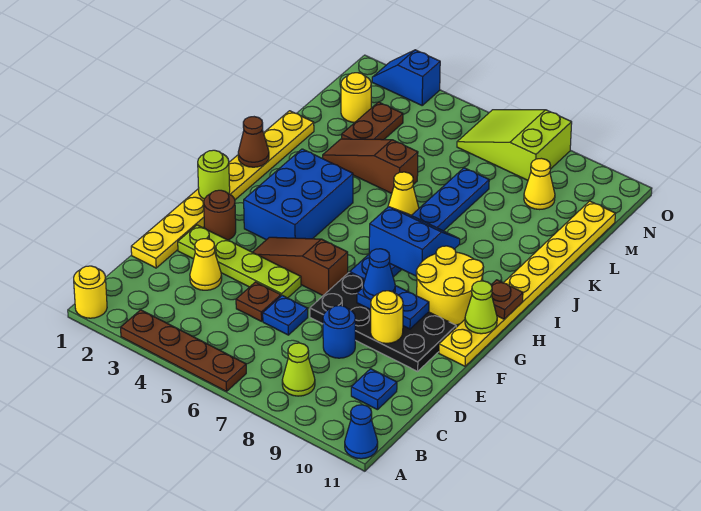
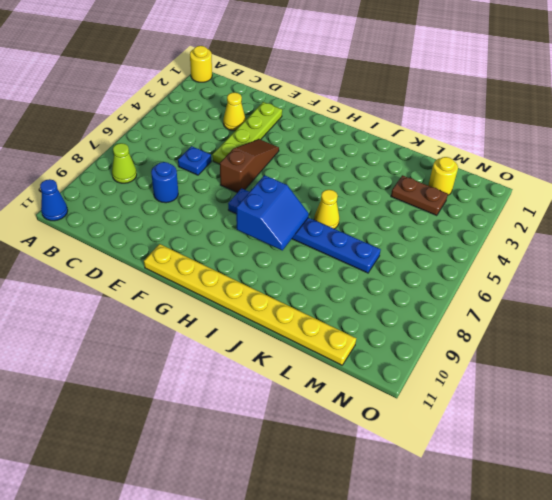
none -> brown plate A3:A6 level 1
none -> blue plate C10 level 1
none -> yellow plate D1:K1 level 1
none -> brown plate D5 level 1

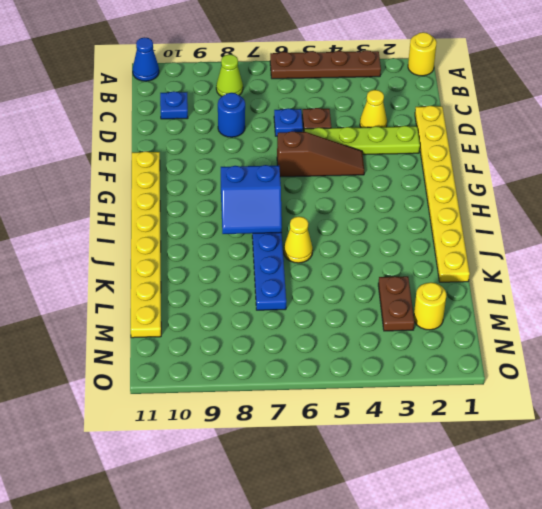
none -> black plate E7:F10 level 1
none -> brown round brick F2 level 1
none -> blue brick G3:I4 level 1
none -> yellow round brick G9:H10 level 1

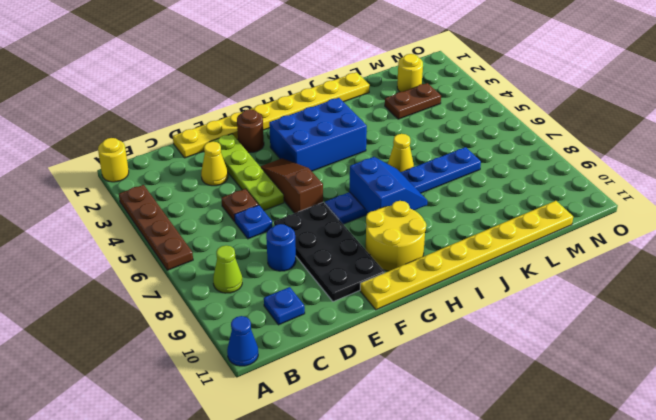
none -> brown slope K3:K5 level 1 top 5
none -> yellow cone M9 level 1
none -> lime slope N6:O8 level 1 top 8
none -> blue slope O2:O3 level 1 top 3

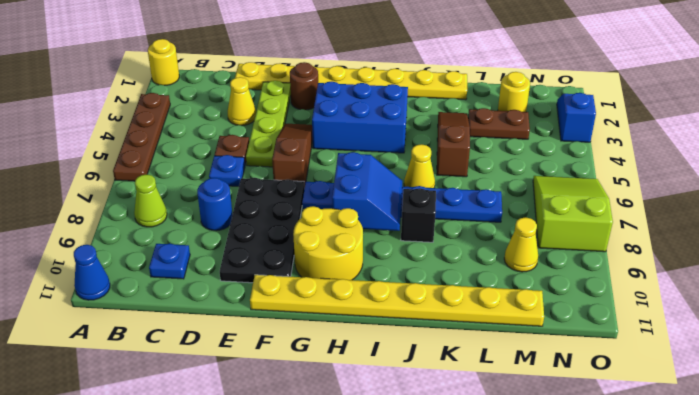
black brick J8 level 1 -> none
none -> yellow round brick E9 level 2
none -> blue plate F8:F9 level 2
none -> lime round brick G1 level 2
none -> lime cone G11 level 2

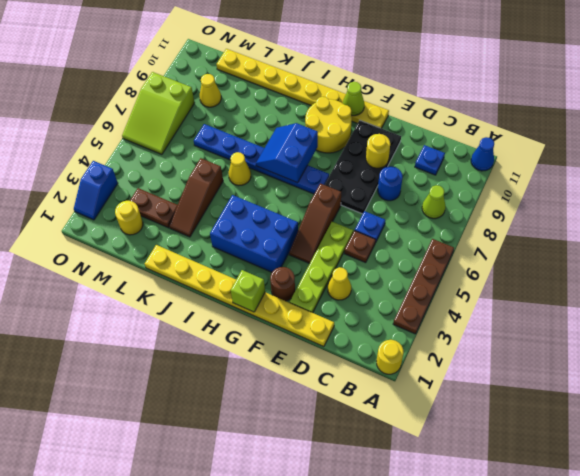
lime brick G1 level 2 -> lime round brick G1 level 2
none -> blue plate F8:F9 level 2
none -> brown plate H11 level 2
none -> brown cone I1 level 2
none -> blue cone F8 level 3

